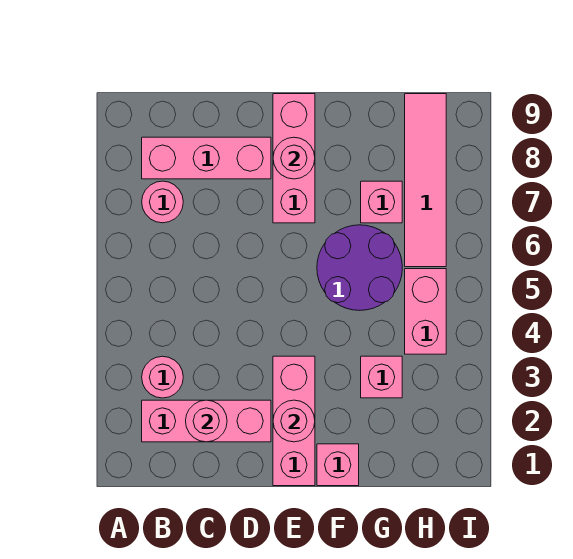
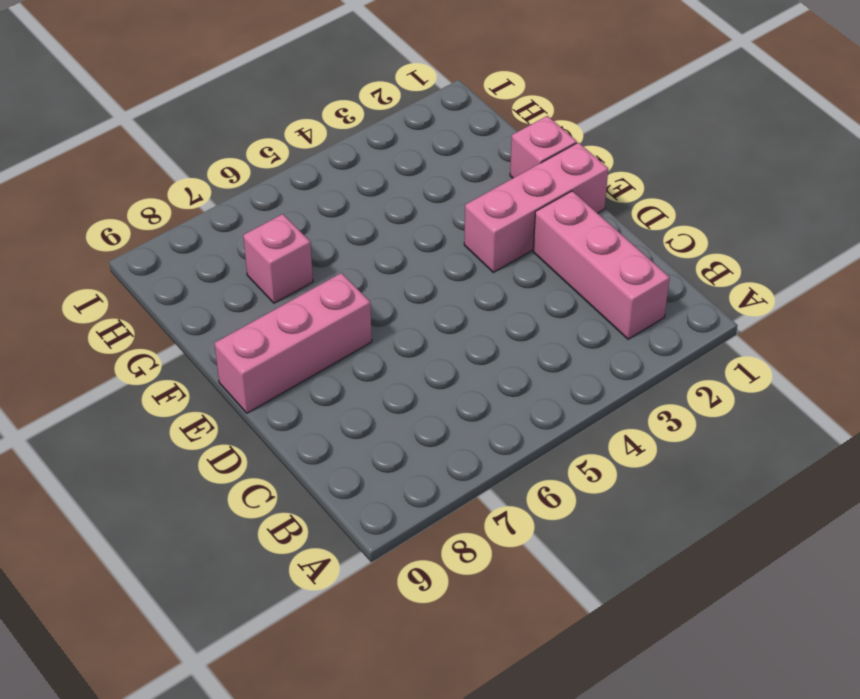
none -> pink round brick B3 level 1
none -> pink round brick B7 level 1
none -> pink brick B8:D8 level 1

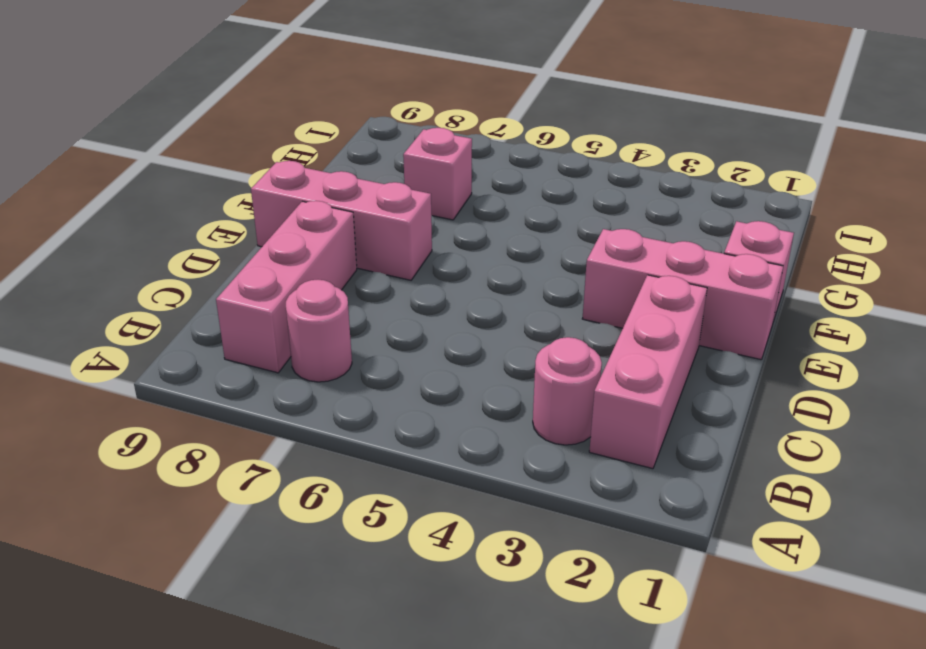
none -> purple round brick F5:G6 level 1
none -> pink brick G3 level 1
none -> pink brick H4:H5 level 1

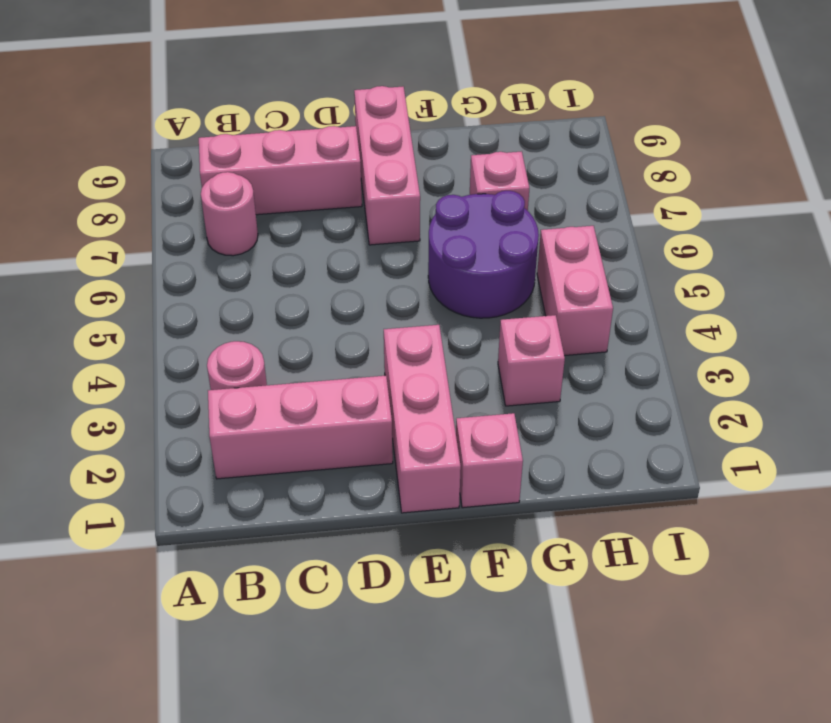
none -> pink tile H6:H9 level 1
none -> pink round brick C2 level 2
none -> pink round brick E2 level 2

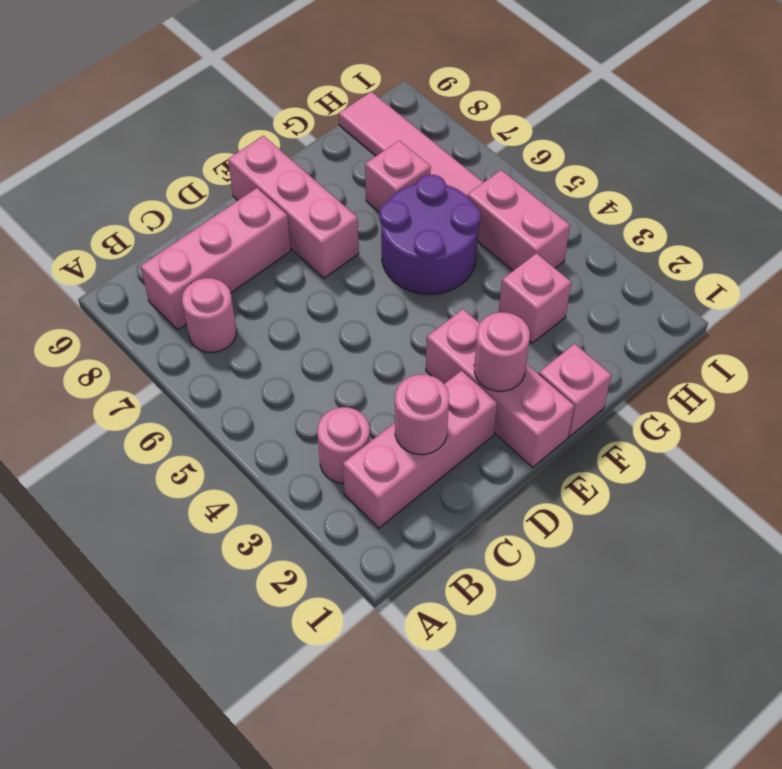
none -> pink round brick E8 level 2

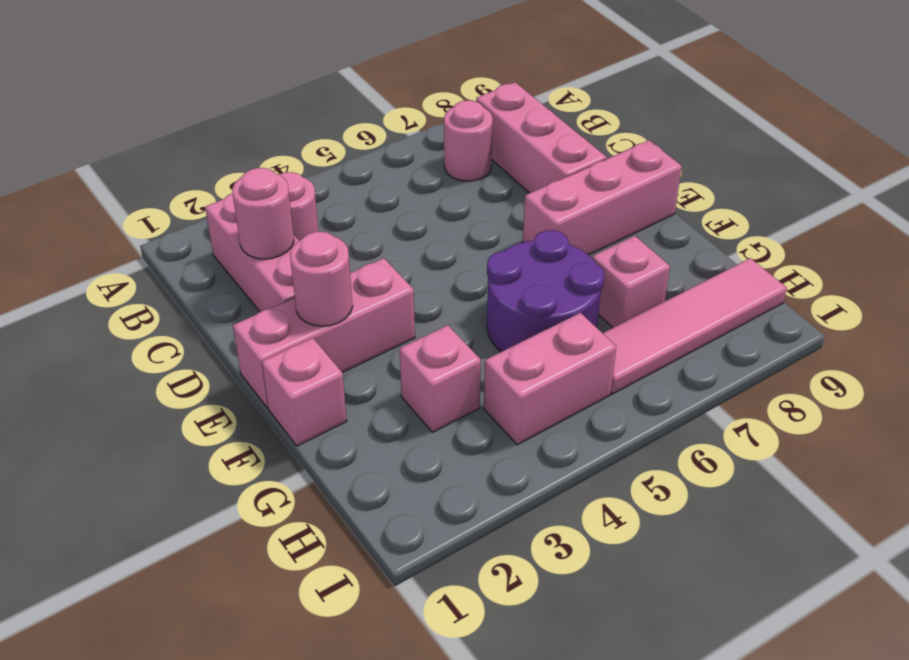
none -> pink round brick E8 level 2

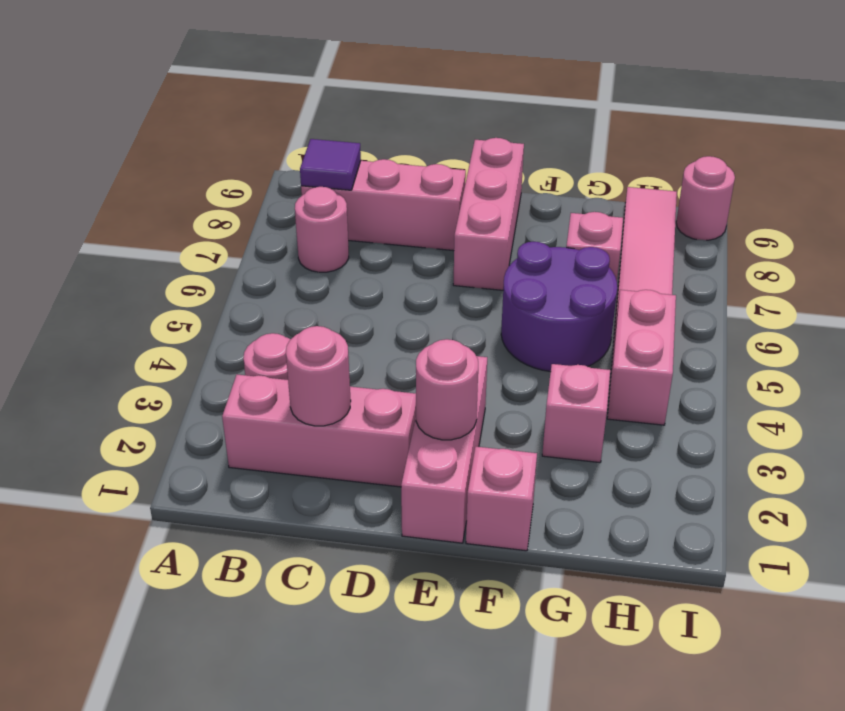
purple tile B8 level 2 -> none
pink round brick I9 level 1 -> pink round brick E8 level 2

